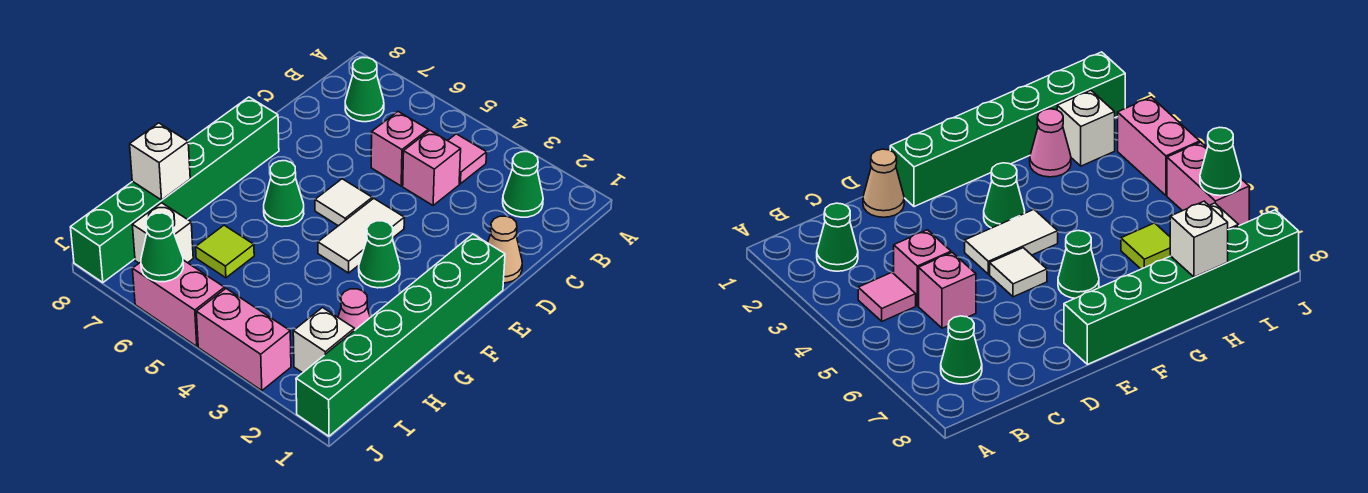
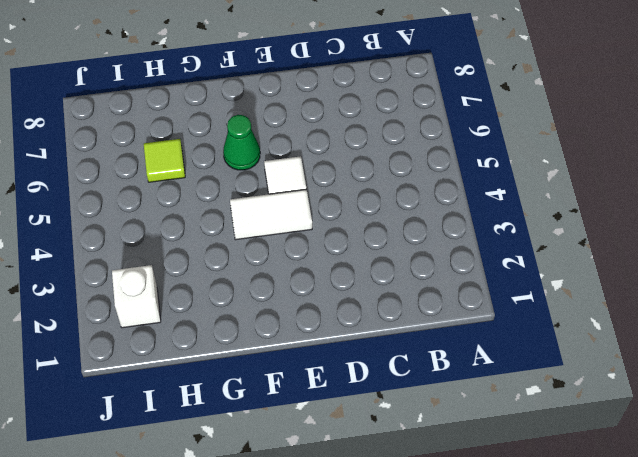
none -> green cone B2 level 1
none -> pink tile B4 level 1
none -> green cone B7 level 1

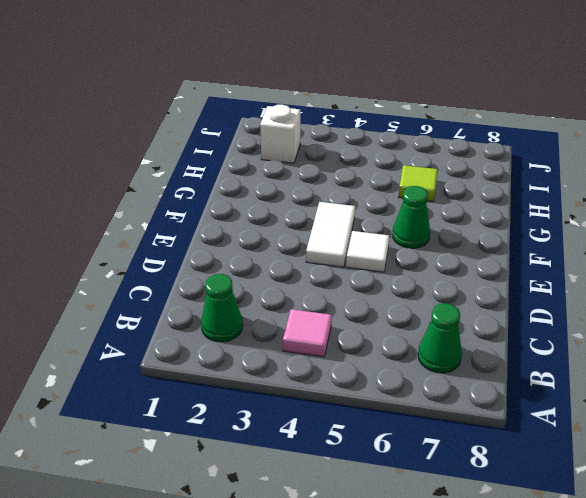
none -> pink brick C4 level 1
none -> pink brick C5 level 1
none -> tan cone D1 level 1

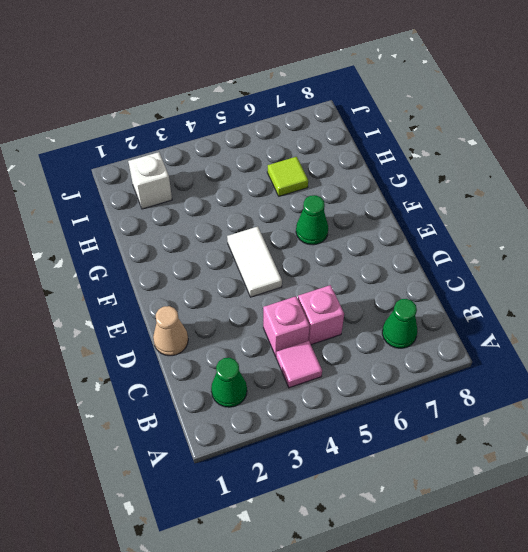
none -> green brick E1:J1 level 1
none -> white tile E5 level 1
none -> green brick E8:J8 level 1

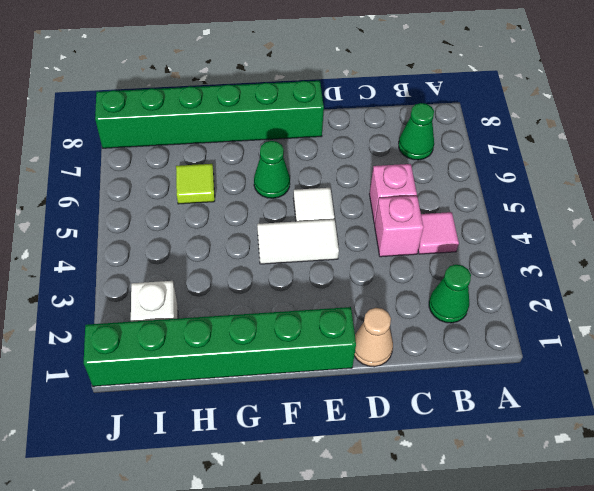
none -> green cone F3 level 1
none -> pink cone H2 level 1
none -> white brick I7 level 1

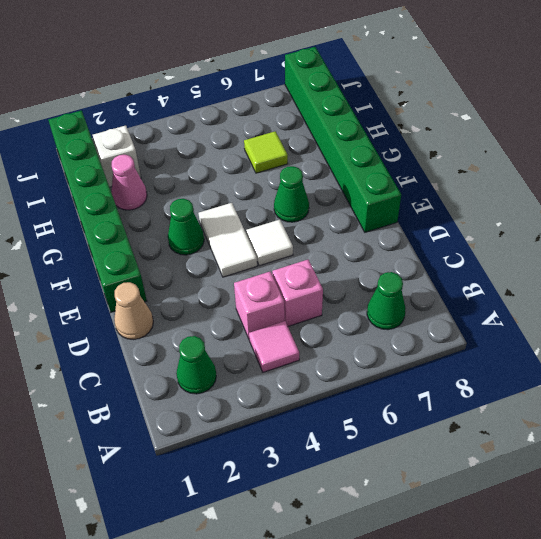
none -> white brick I7 level 1
none -> pink brick J3:J4 level 1
none -> pink brick J5:J6 level 1

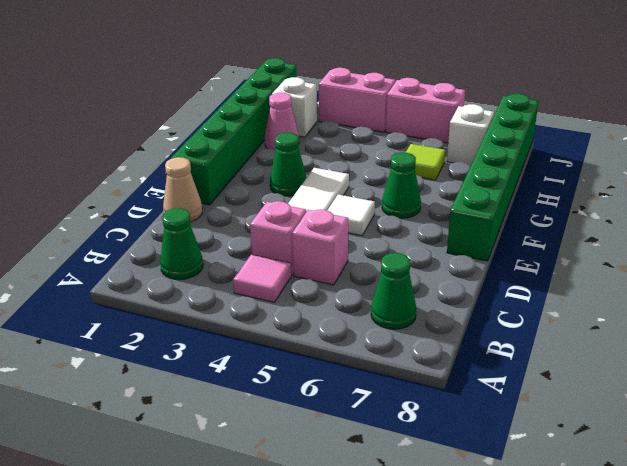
none -> white brick H8 level 2
none -> green cone J6 level 2

